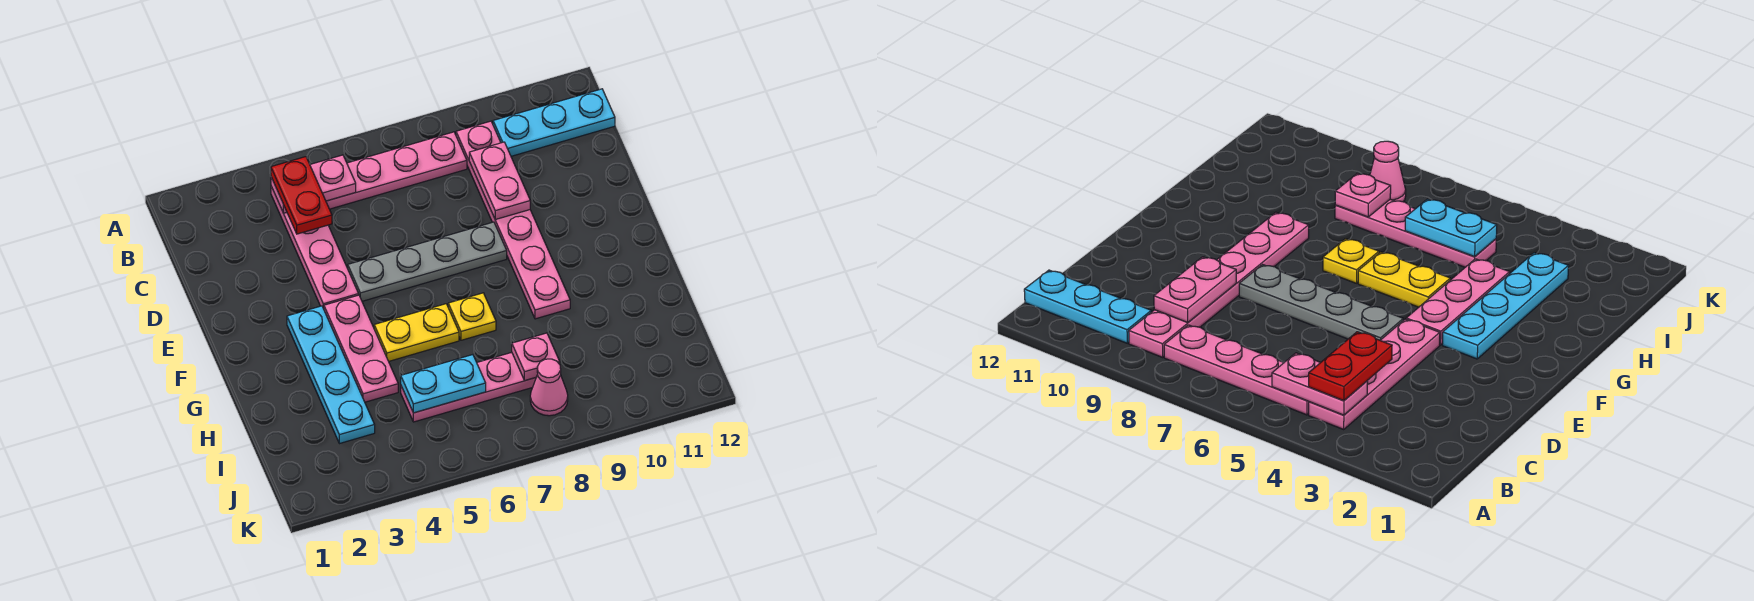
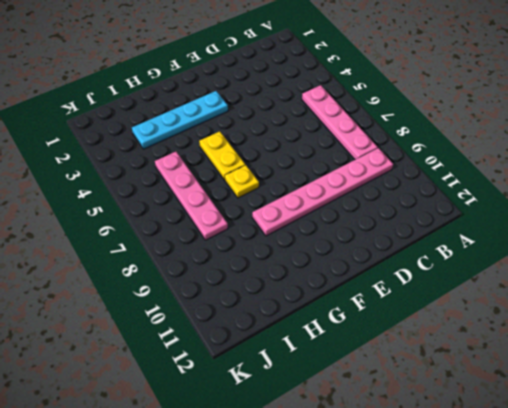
none -> pink plate B4:E4 level 1
none -> cyan plate B10:B12 level 1
none -> grey plate E5:E8 level 1

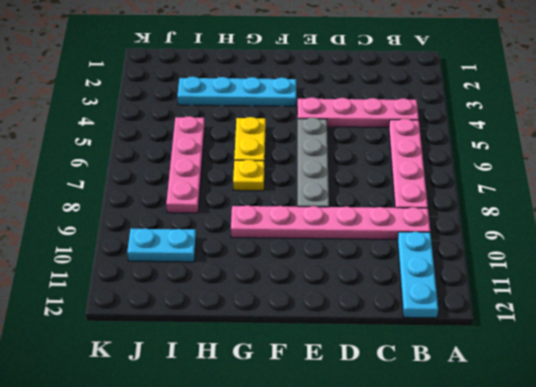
cyan plate I10:J10 level 1 -> cyan plate I5:I6 level 2
none -> pink plate F4:H4 level 1
none -> pink cone J8 level 1
none -> pink plate B4:B5 level 2

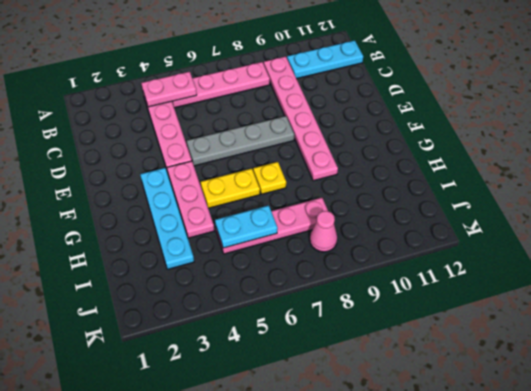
none -> pink plate C9:D9 level 2
none -> pink plate I8 level 2
none -> red plate B4:C4 level 3

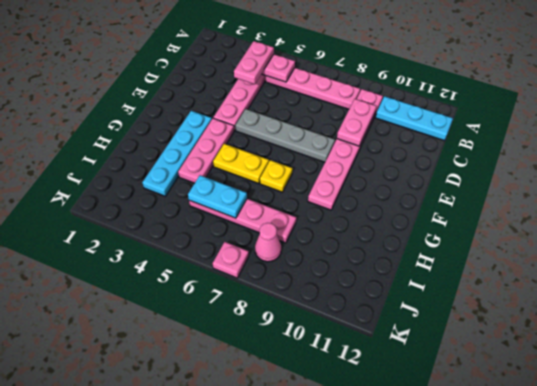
pink plate B4:C4 level 3 -> red plate B4:C4 level 3
pink plate K7 level 1 -> pink plate I8 level 2

